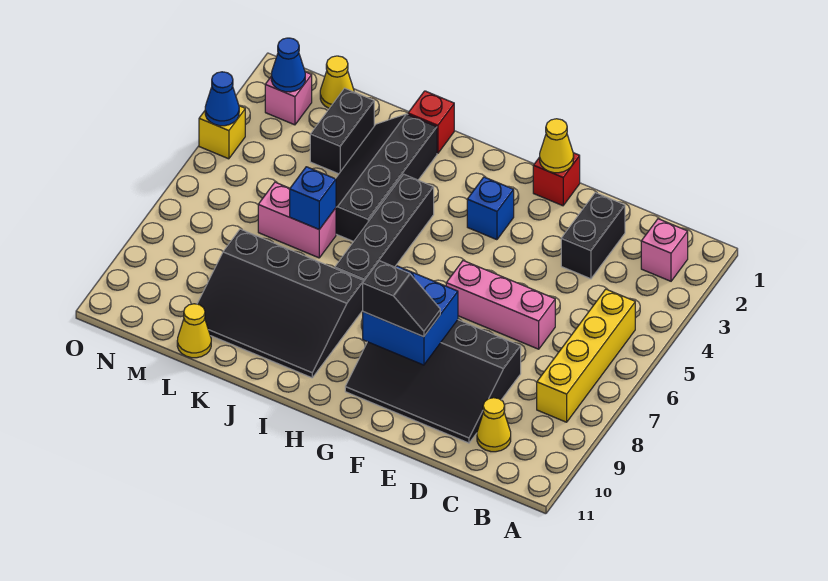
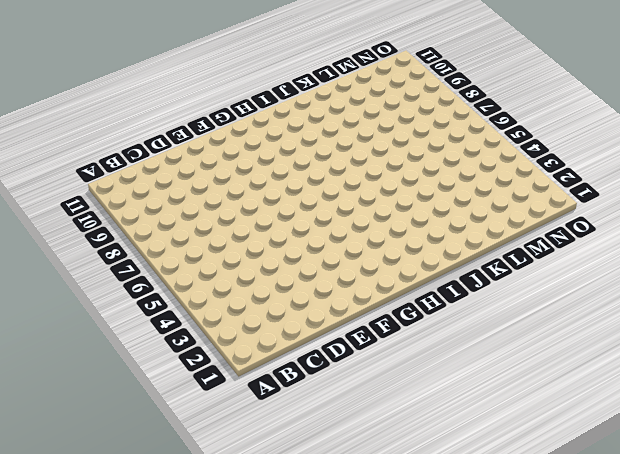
none -> pink brick B2 level 1
none -> yellow brick B5:B8 level 1
none -> yellow cone C10 level 1

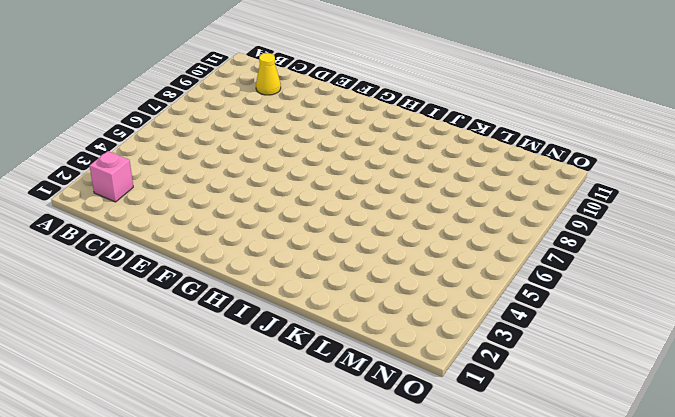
none -> yellow brick B5:B8 level 1
none -> black brick D2:D3 level 1
none -> pink brick D6:F6 level 1

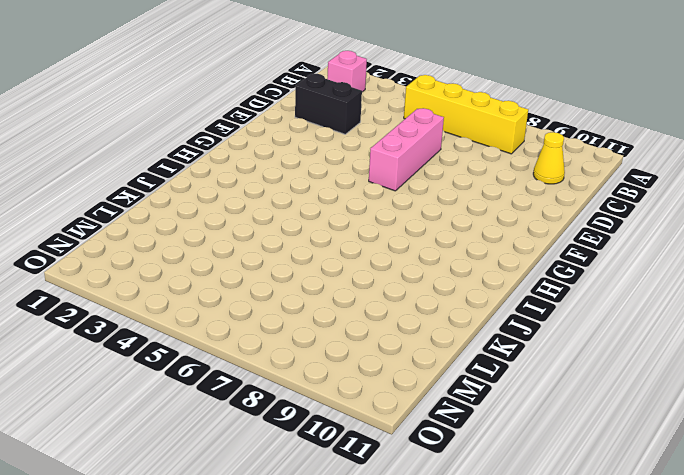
none -> black slope D8:G10 level 1 top 8
none -> red brick F1 level 1
none -> blue brick G3 level 1

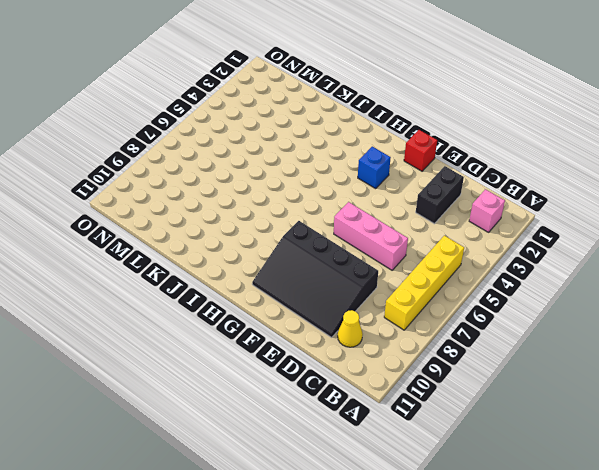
none -> black brick I4:I7 level 1
none -> black slope I8:L10 level 1 top 8
none -> red brick J1 level 1

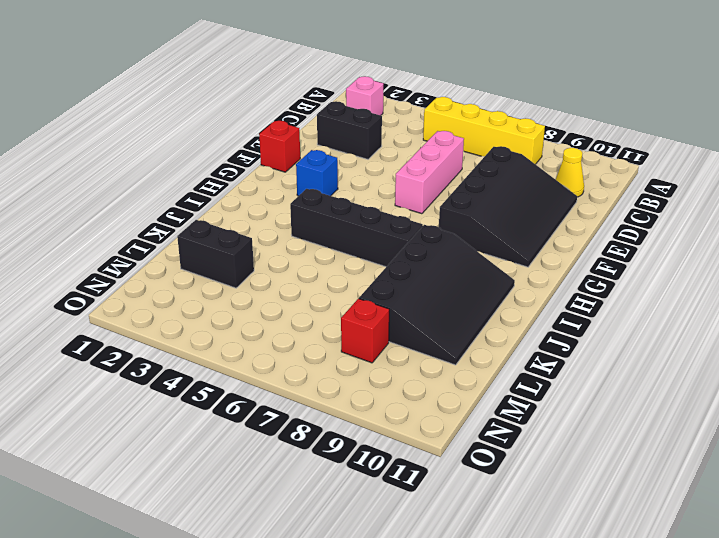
red brick M8 level 1 -> red brick J1 level 1
none -> black slope J2:K5 level 1 top J
none -> pink brick K6:L6 level 1
none -> yellow cone L11 level 1

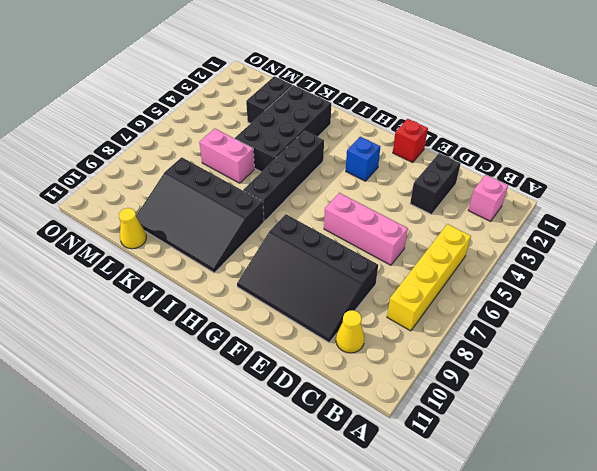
black brick J2:K5 level 1 -> black slope J2:K5 level 1 top J
none -> red brick J1 level 1
none -> yellow cone M1 level 1
none -> pink brick N2 level 1

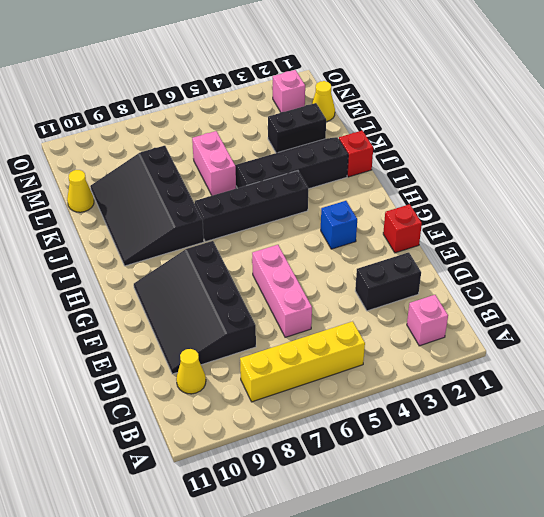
none -> yellow brick O4 level 1
none -> yellow cone F1 level 2
none -> blue brick F8:G9 level 2

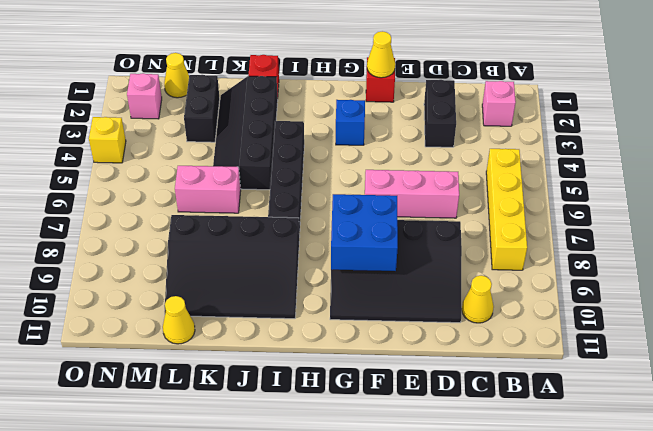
none -> blue brick K6 level 2
none -> blue cone N2 level 2
none -> blue cone O4 level 2

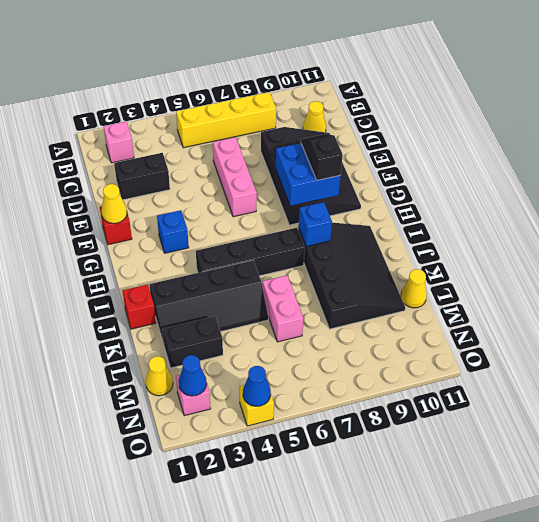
blue brick I8 level 2 -> blue brick K6 level 2

